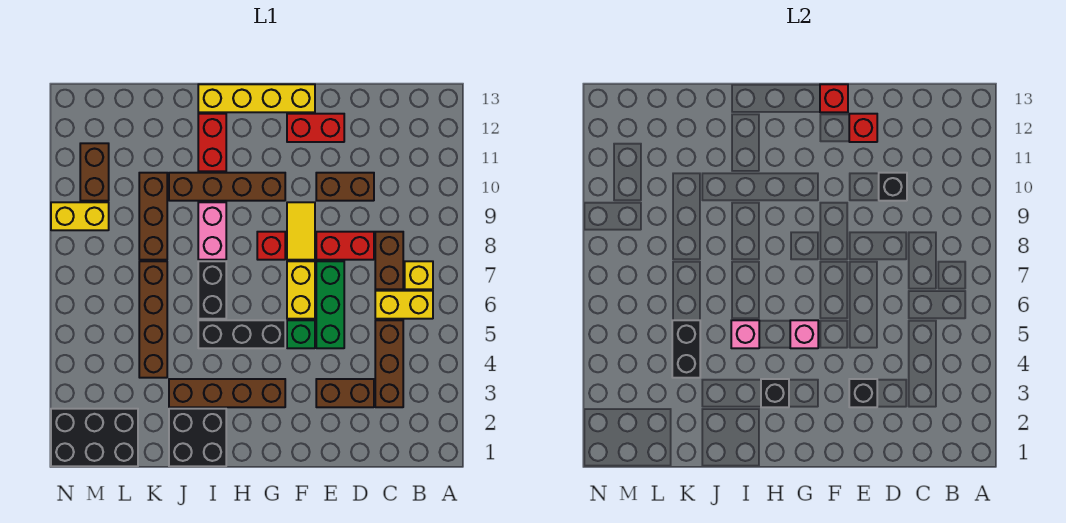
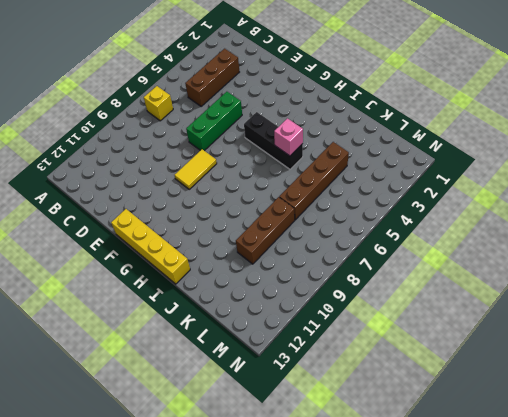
none -> yellow brick B6:C6 level 1
none -> brown brick C7:C8 level 1
none -> brown brick D3:E3 level 1
none -> red brick D8:E8 level 1

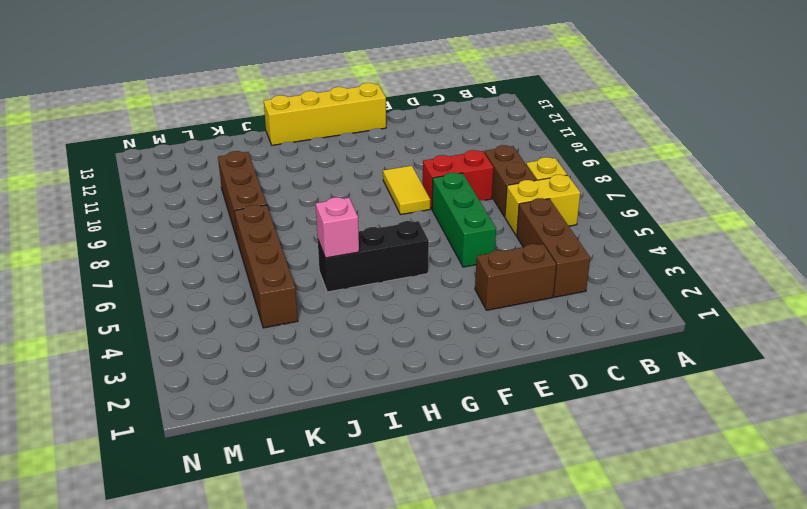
none -> brown brick D10:E10 level 1
none -> red brick E12:F12 level 1
none -> green brick F5 level 1
none -> yellow brick F6:F7 level 1

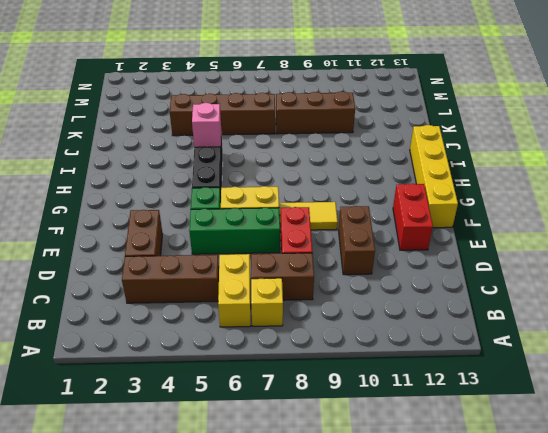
none -> brown brick G3:J3 level 1
none -> red brick G8 level 1
none -> brown brick G10:J10 level 1
none -> black brick I1:J2 level 1

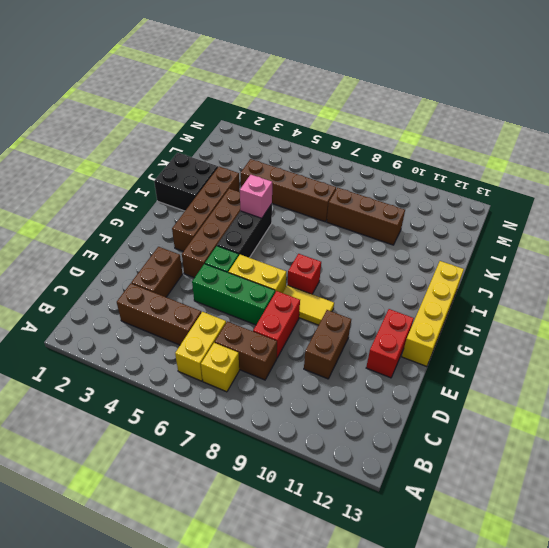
brown brick F4:I4 level 1 -> brown brick G10:J10 level 1
none -> black brick I6:I7 level 1
none -> pink brick I8:I9 level 1
none -> red brick I11:I12 level 1
none -> black brick L1:N2 level 1

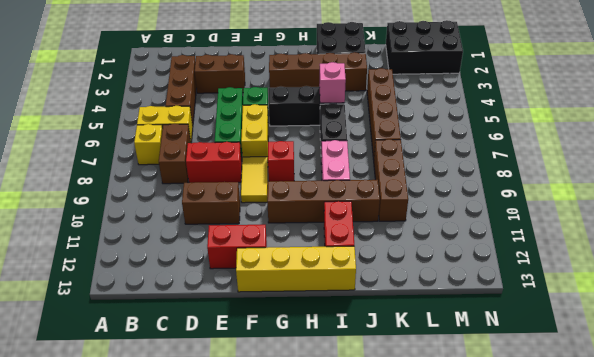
none -> yellow brick M9:N9 level 1
none -> brown brick M10:M11 level 1
none -> black brick D10 level 2
none -> black brick E3 level 2

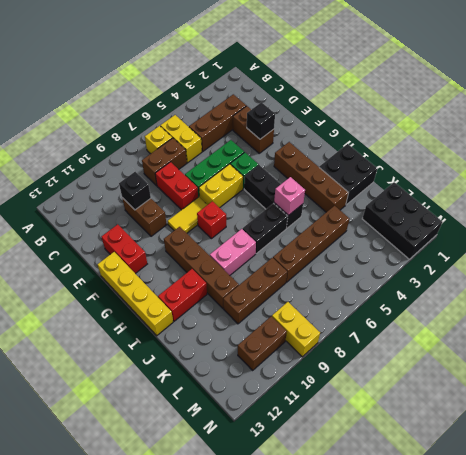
none -> red brick E12 level 2
none -> red brick F13 level 2
none -> pink brick G5 level 2
none -> black brick H3 level 2

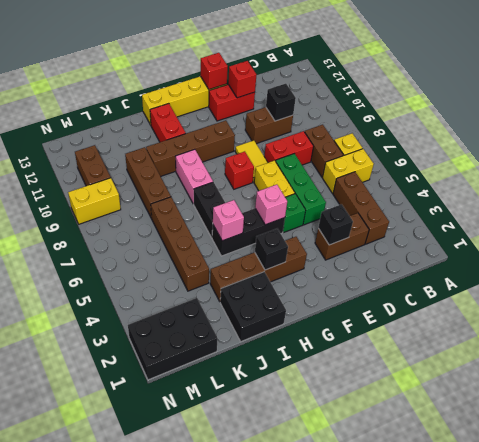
none -> black brick K4:K5 level 2

